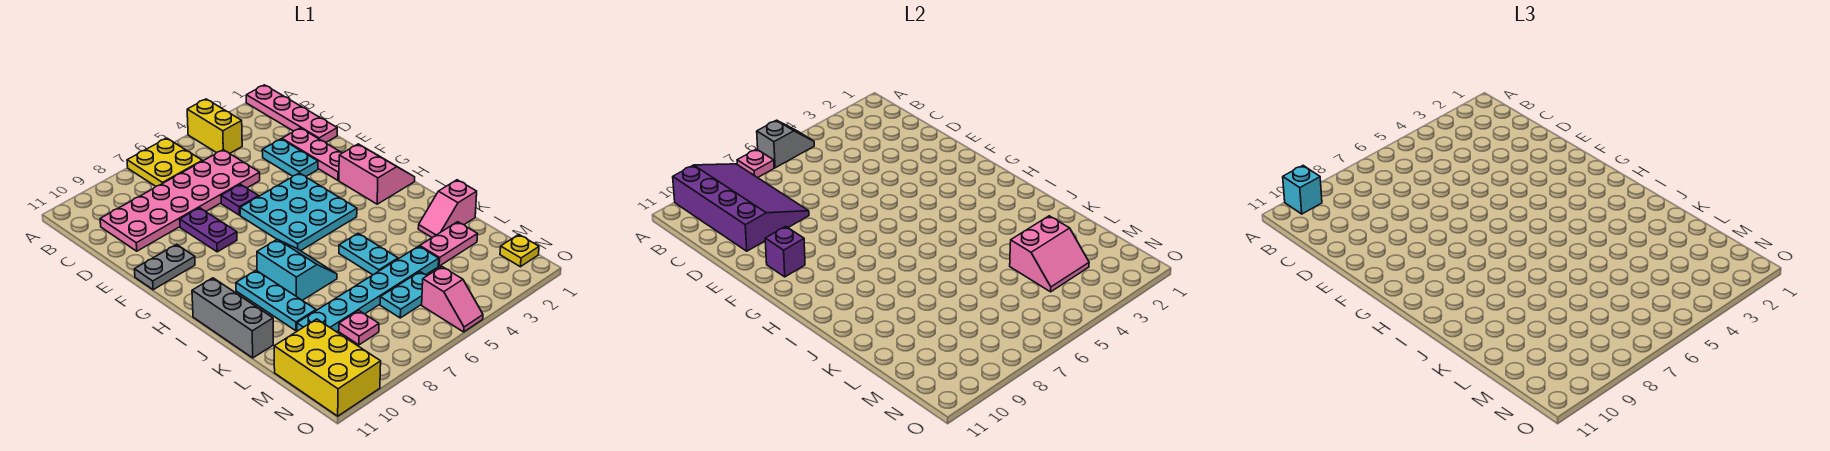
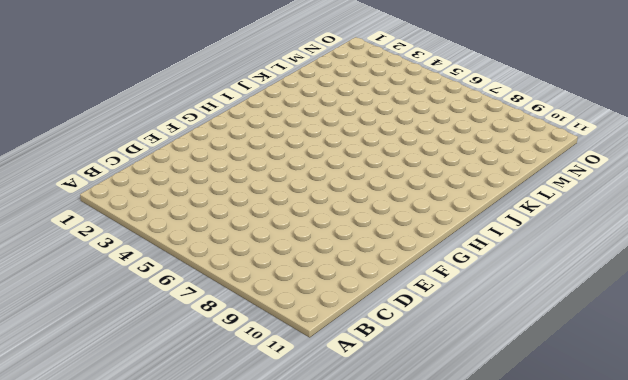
none -> pink plate A1:D1 level 1
none -> yellow brick A4:B4 level 1
none -> yellow plate A6:B7 level 1

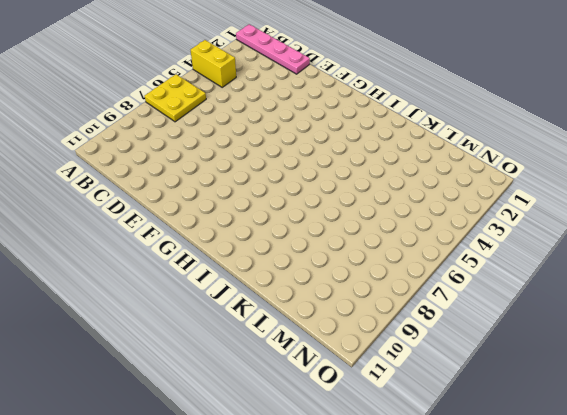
none -> pink plate C5:D10 level 1
none -> pink plate D2:F2 level 1
none -> cyan plate D3:E3 level 1

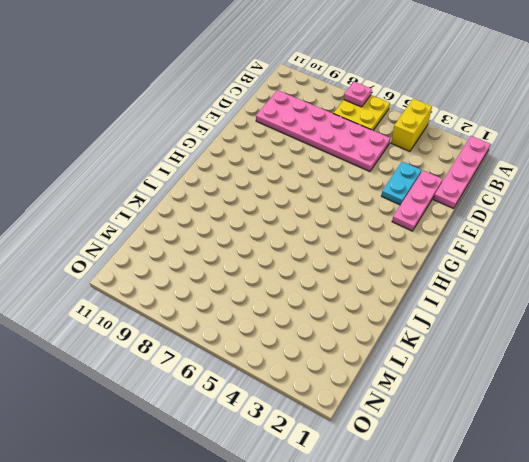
none -> purple plate E6 level 1
none -> purple plate E8:F8 level 1
none -> cyan plate F4:H6 level 1

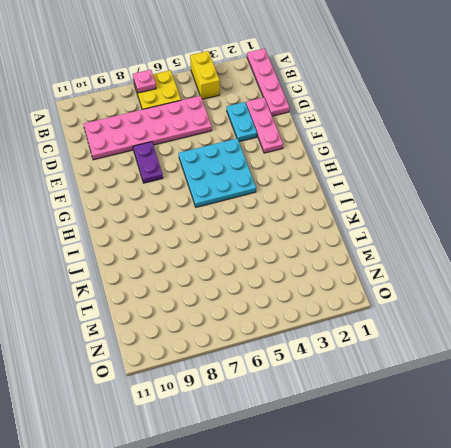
none -> purple plate E6 level 1
none -> grey plate F10:F11 level 1
none -> pink slope G1:H2 level 1 top 2

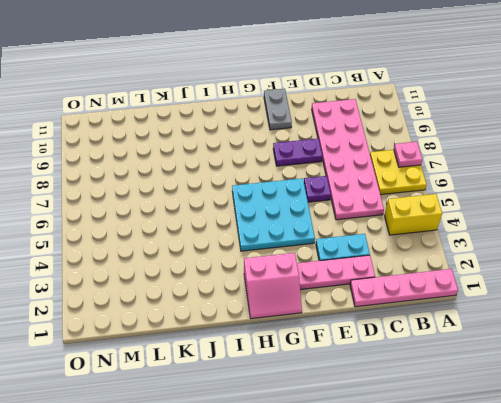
none -> cyan slope I7:J8 level 1 top 8
none -> cyan plate I9:K9 level 1
none -> grey brick I11:K11 level 1

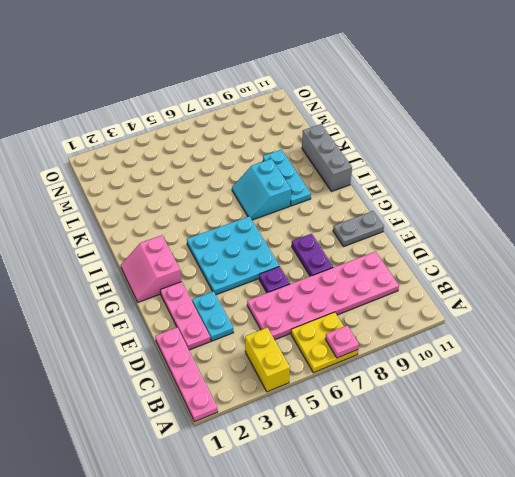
none -> cyan plate J5:K5 level 1
none -> pink slope K1:K2 level 1 top 1
none -> pink plate L2:L3 level 1

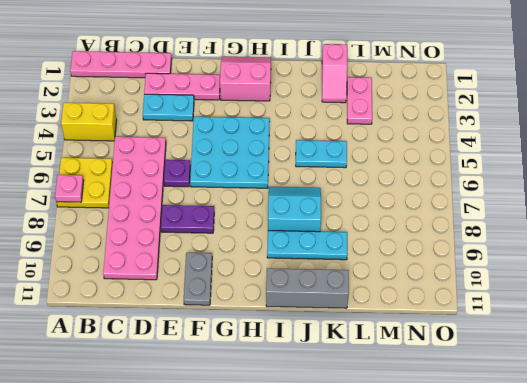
none -> cyan plate L4:L9 level 1
none -> cyan plate M5:M6 level 1
none -> pink plate M8 level 1

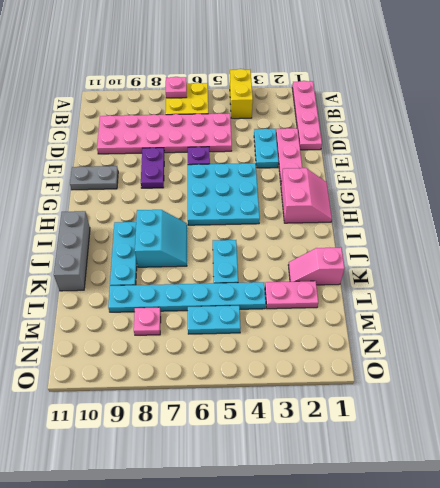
none -> yellow brick M10:O11 level 1
none -> yellow plate N1 level 1
none -> pink slope N5:O5 level 1 top N

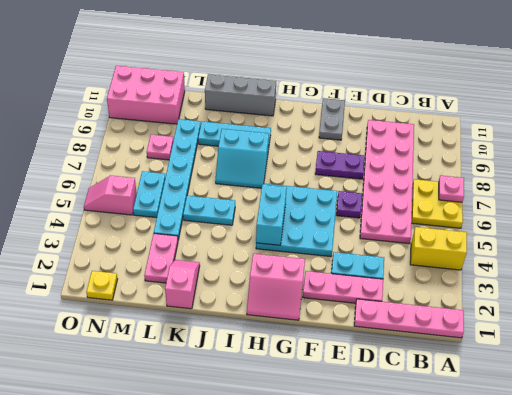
cyan brick H4:H5 level 2 -> none
pink brick M10:O11 level 1 -> yellow brick M10:O11 level 1
none -> grey slope A5:A6 level 2 top 6
none -> purple slope A8:D10 level 2 top 10
none -> purple brick F10 level 2

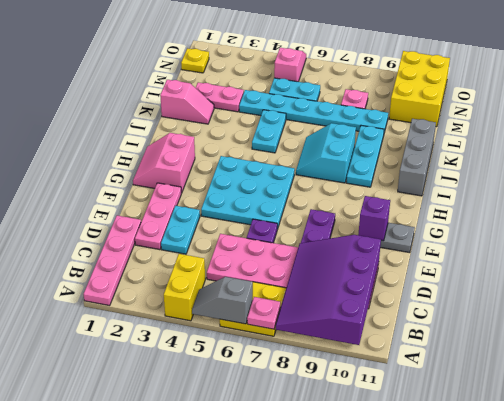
none -> pink slope L3:M4 level 2 top L
none -> cyan brick A10 level 3

